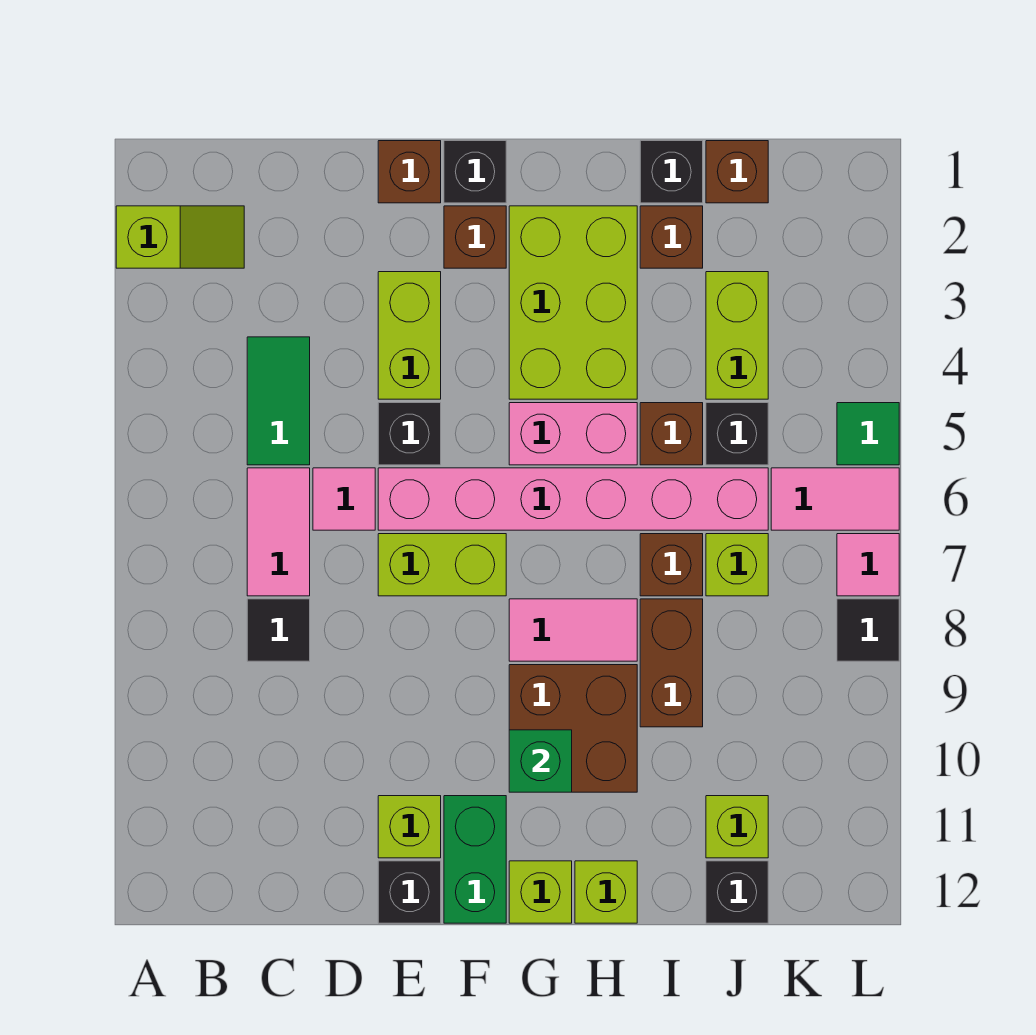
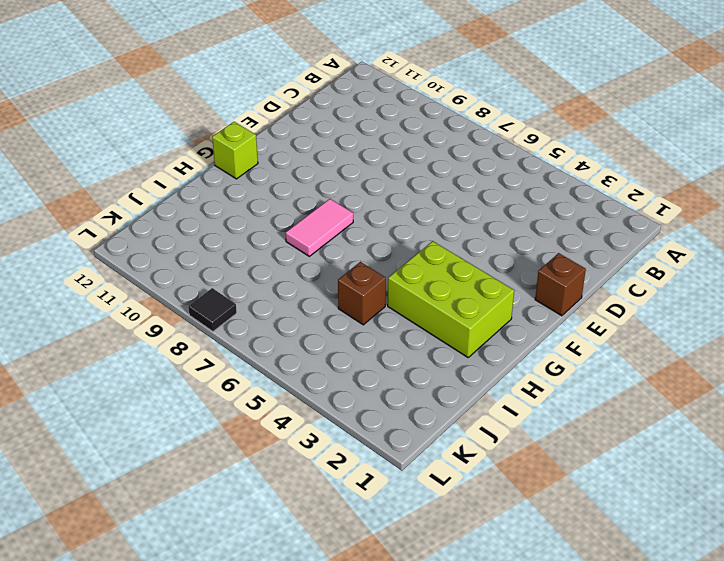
none -> lime slope A2:B2 level 1 top A
none -> green tile C4:C5 level 1
none -> pink tile C6:C7 level 1
none -> black tile C8 level 1

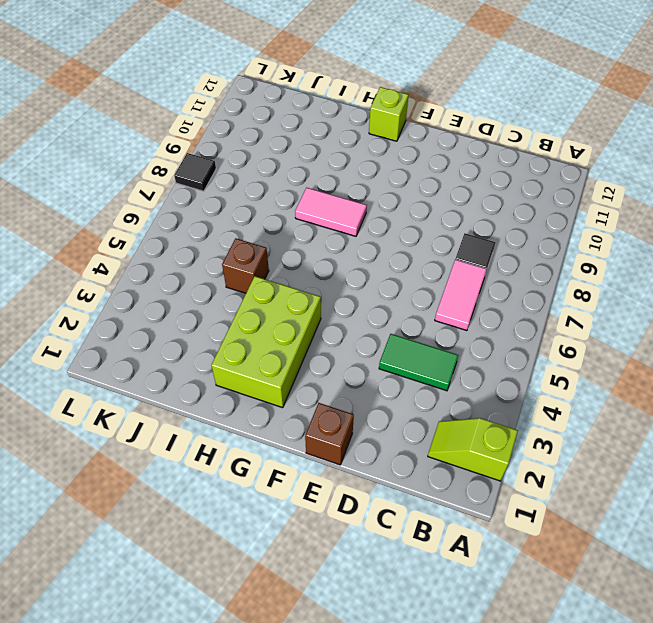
green tile C4:D4 level 1 -> green tile C4:C5 level 1
none -> pink tile D6 level 1
none -> lime brick E3:E4 level 1
none -> black brick E5 level 1
none -> pink brick E6:J6 level 1

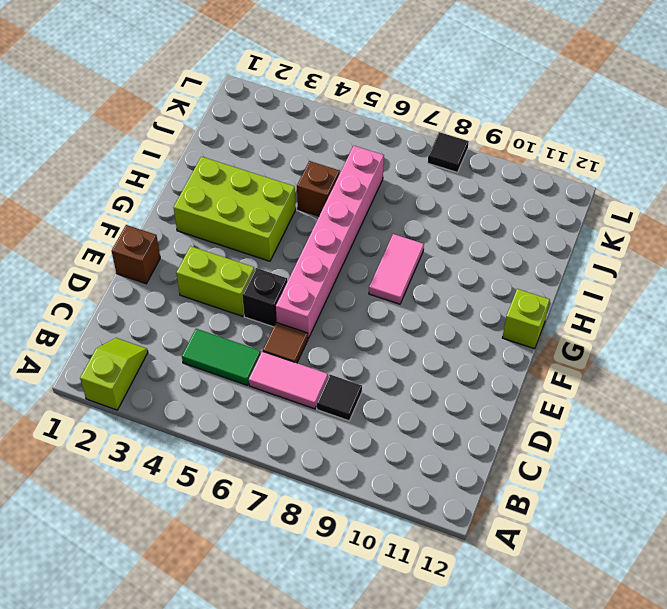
brown tile D6 level 1 -> pink tile D6 level 1
none -> lime brick E7:F7 level 1
none -> lime brick E11 level 1
none -> black brick E12 level 1
none -> black brick F1 level 1

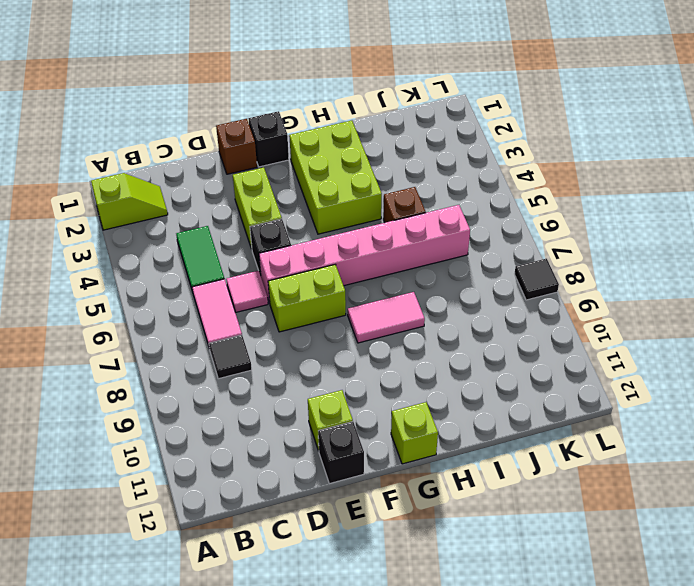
none -> brown brick F2 level 1
none -> green brick F11:F12 level 1
none -> pink brick G5:H5 level 1
none -> brown brick G9:H10 level 1

